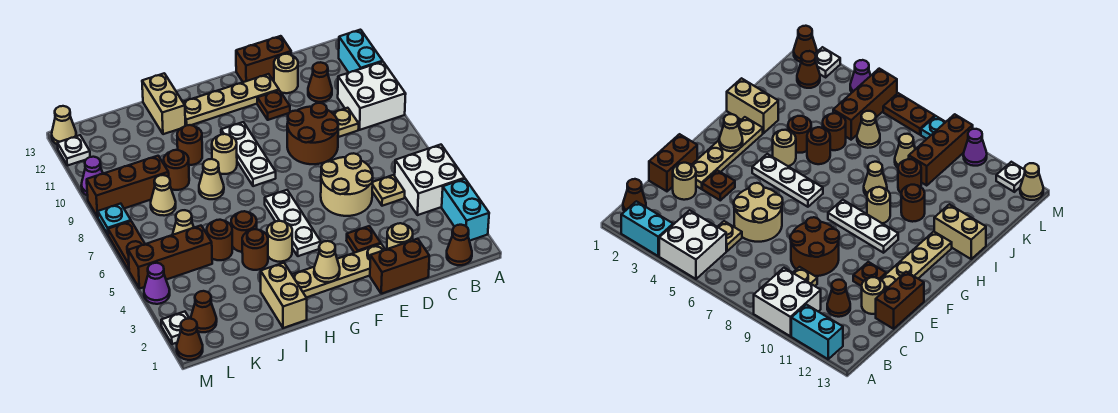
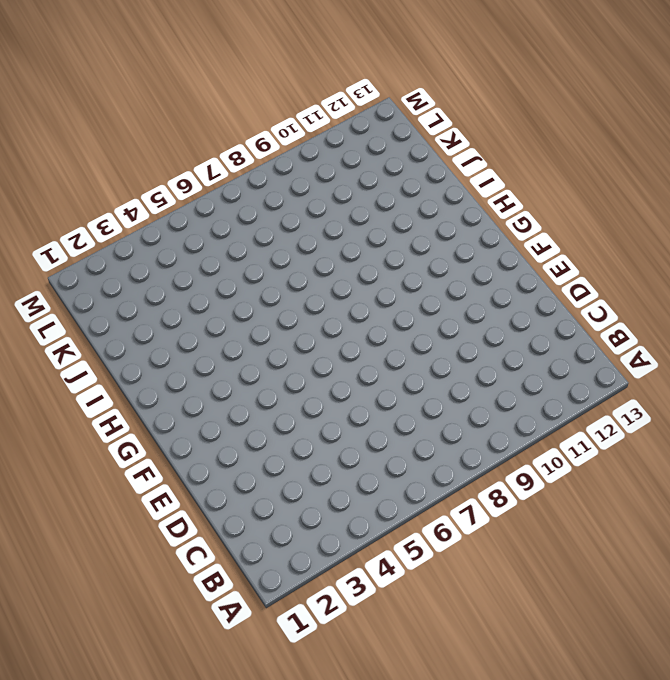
none -> cyan brick A2:A3 level 1
none -> white brick A4:B5 level 1
none -> white brick A9:B10 level 1
none -> cyan brick A11:A12 level 1

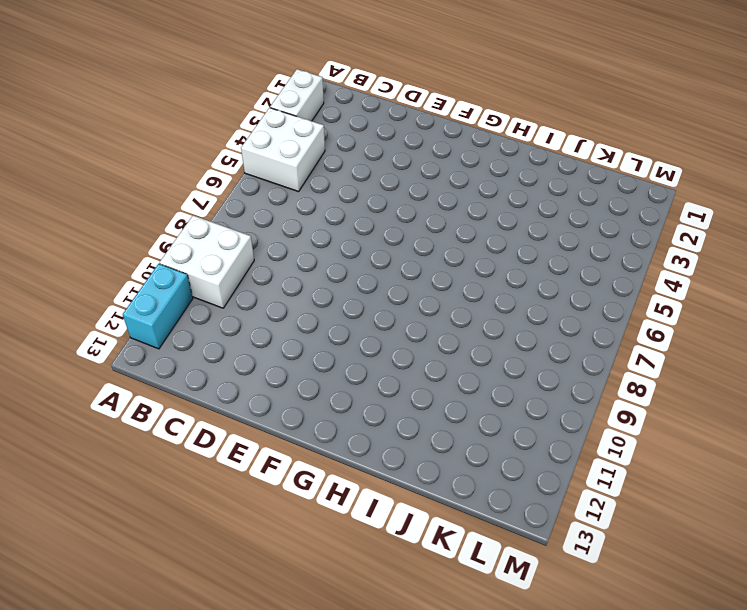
white brick A2:A3 level 1 -> cyan brick A2:A3 level 1
none -> brown cone B1 level 1
none -> tan plate C5 level 1
none -> tan plate C9 level 1
none -> brown cone C11 level 1

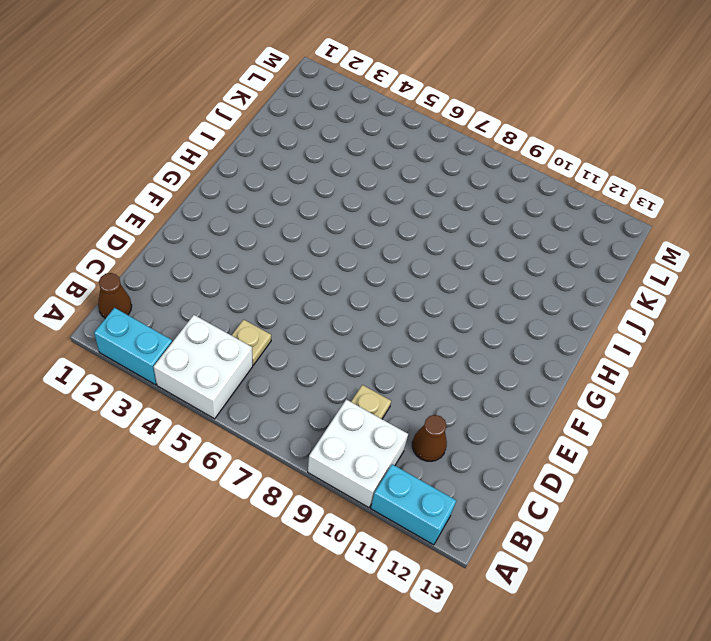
none -> brown brick D1:E1 level 1
none -> tan round brick D2 level 1
none -> tan round brick D5:E6 level 1
none -> brown round brick D8:E9 level 1

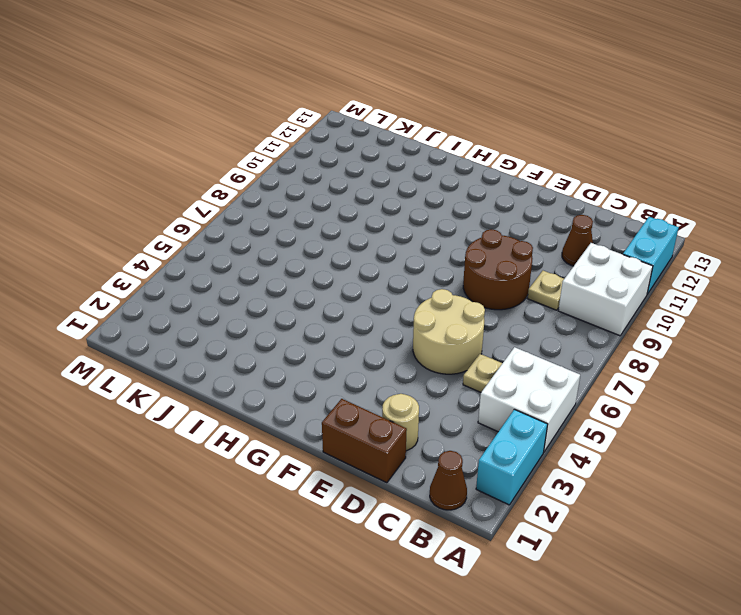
none -> tan round brick D12 level 1
none -> brown brick D13:E13 level 1
none -> tan plate E2:H2 level 1
none -> brown plate E3 level 1

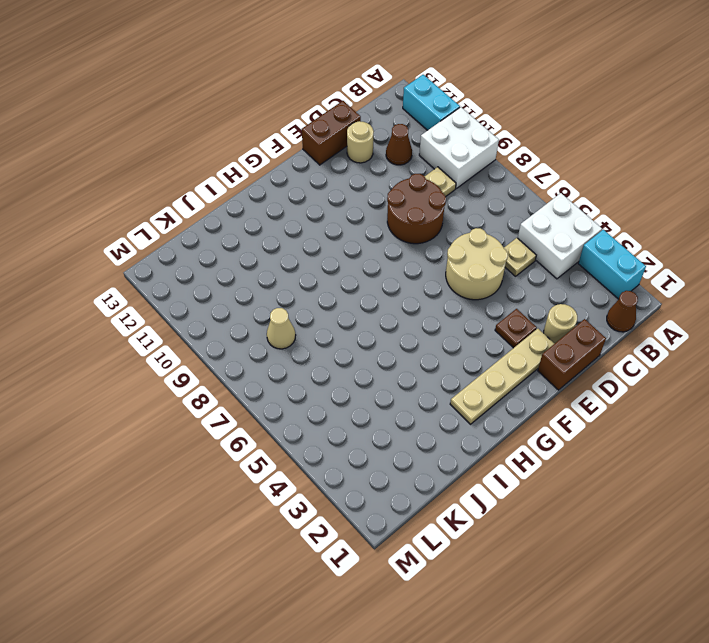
none -> brown plate E11 level 1
none -> tan plate E12:H12 level 1
none -> white plate G4:G6 level 1
none -> white plate G8:G10 level 1

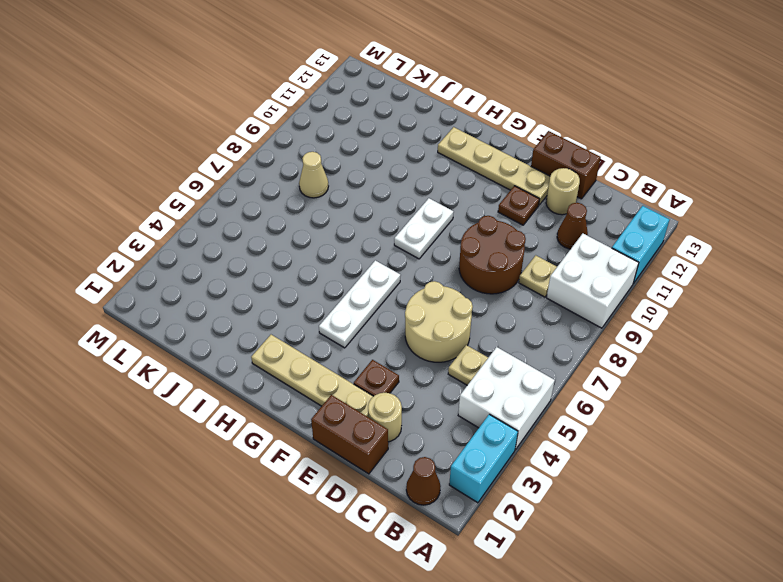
white plate G8:G9 level 1 -> white plate G8:G10 level 1
none -> tan round brick H4 level 1
none -> tan round brick H9 level 1
none -> tan brick I1:I2 level 1
none -> brown round brick I4 level 1

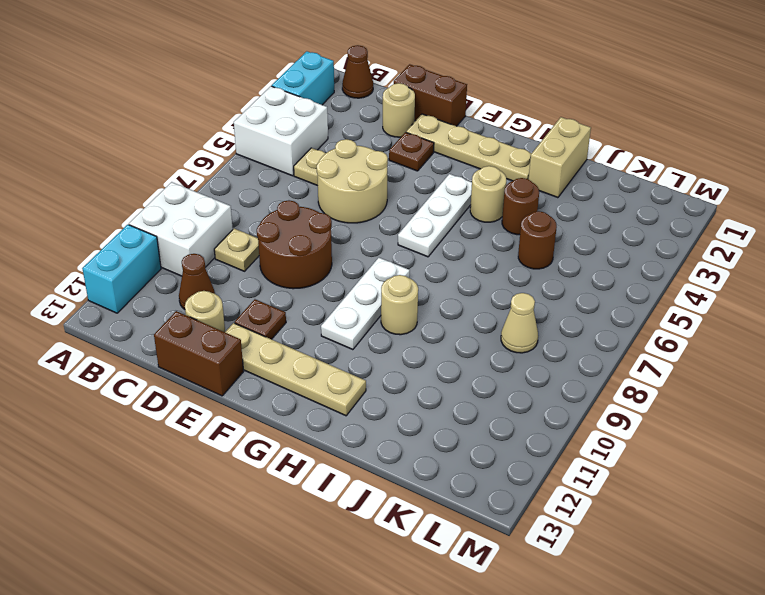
none -> brown round brick I5 level 1
none -> tan cone I8 level 1
none -> brown round brick I10 level 1
none -> tan brick I12:I13 level 1

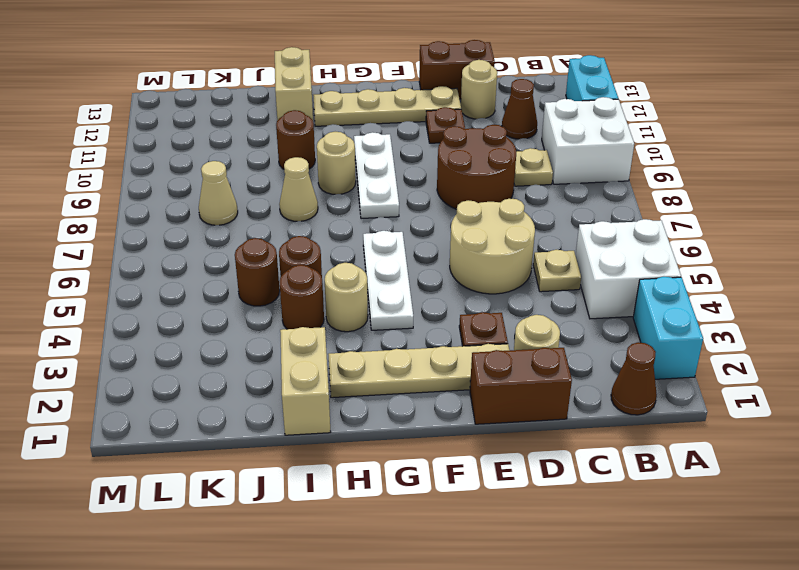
none -> brown round brick J9 level 1
none -> brown brick K5:M5 level 1
none -> tan cone K6 level 1
none -> brown brick K9:M9 level 1

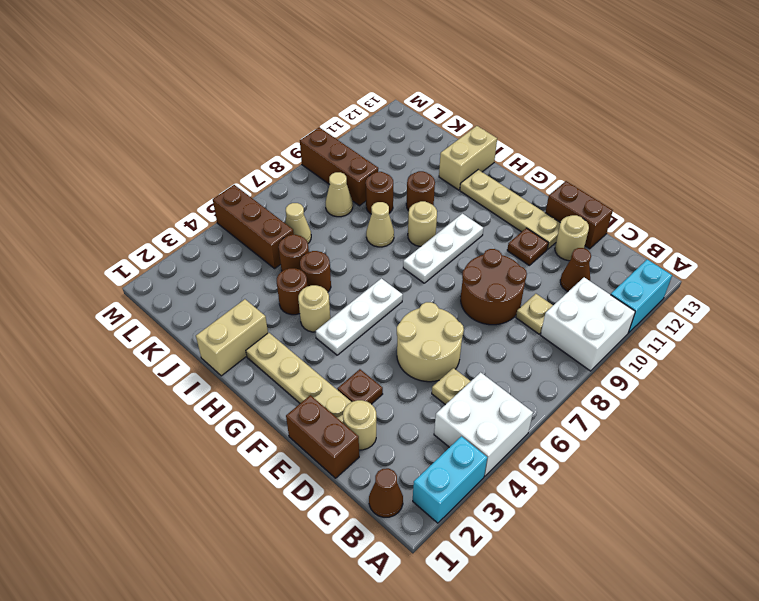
none -> brown cone L2 level 1
none -> brown cone M1 level 1
none -> white plate M2 level 1
none -> purple cone M4 level 1

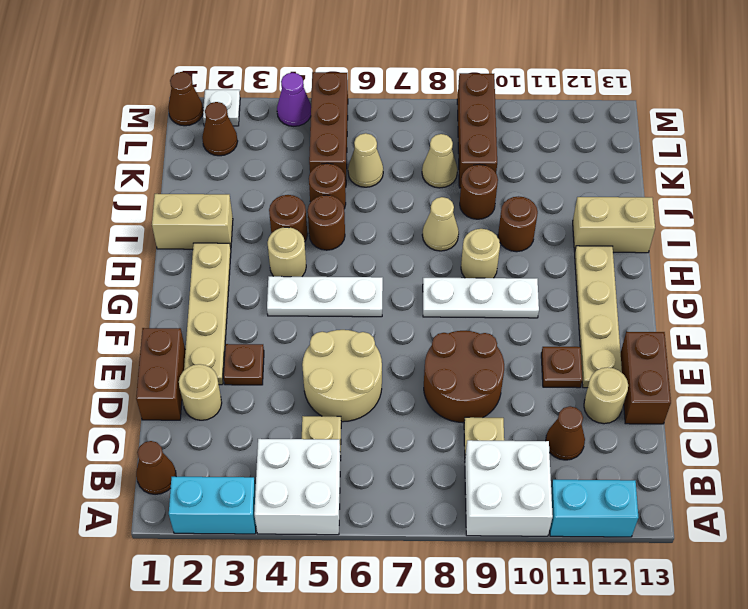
none -> brown plate M6:M7 level 1
none -> cyan plate M8 level 1
none -> purple cone M10 level 1
none -> white plate M12 level 1

